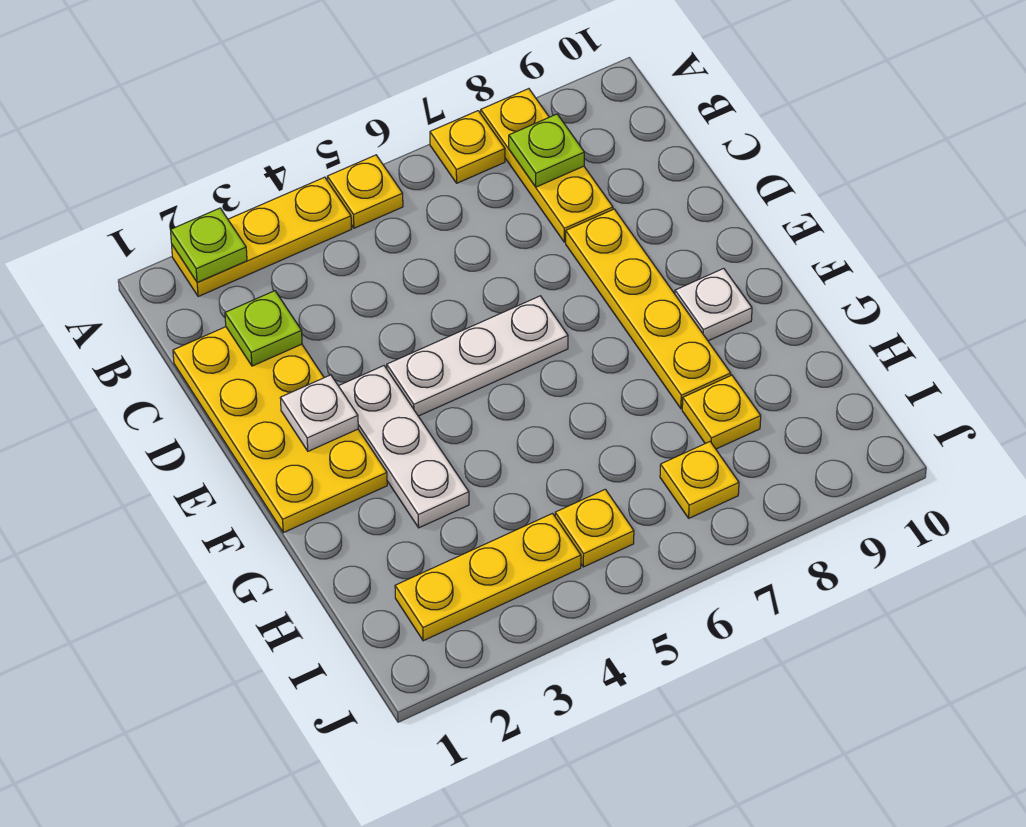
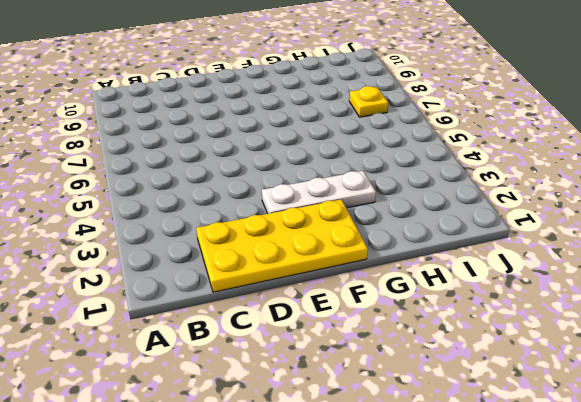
none -> yellow plate A2:A4 level 1
none -> yellow plate A5 level 1
none -> yellow plate A7 level 1

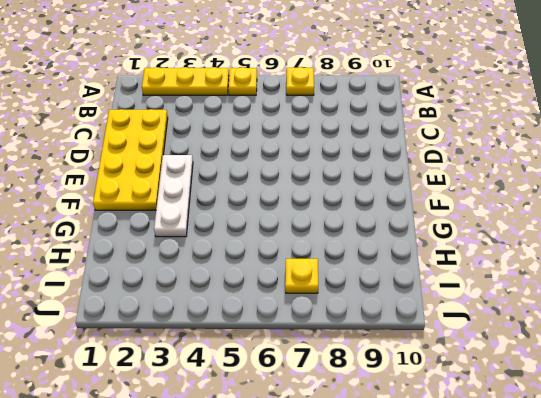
none -> yellow plate A8:C8 level 1
none -> yellow plate D8:G8 level 1
none -> white plate E4:E6 level 1

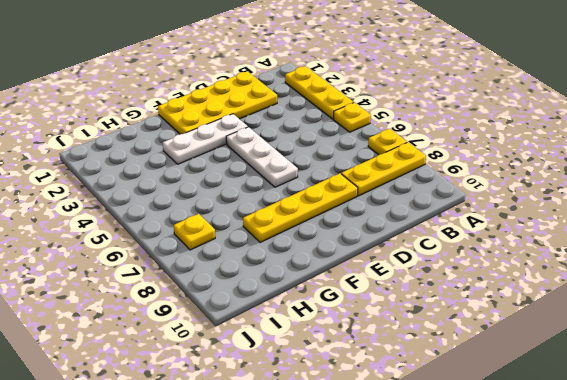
none -> white plate F9 level 1
none -> yellow plate H8 level 1
none -> yellow plate I2:I4 level 1

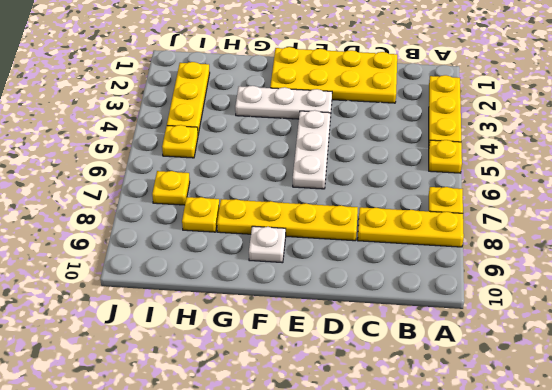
none -> lime plate A2 level 2
none -> lime plate B8 level 2
none -> lime plate C2 level 2

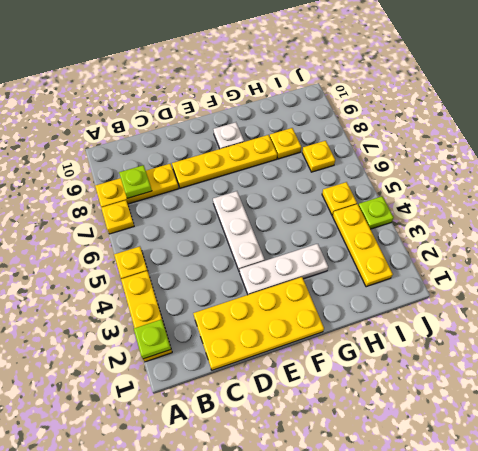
lime plate J4 level 1 -> lime plate C2 level 2
none -> white plate E2 level 2

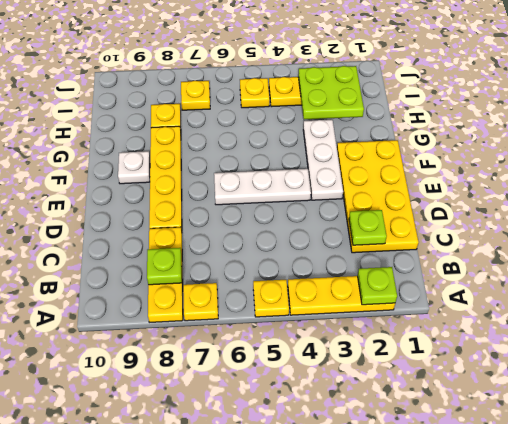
lime plate H2:I3 level 2 -> none
none -> white plate E2 level 2

